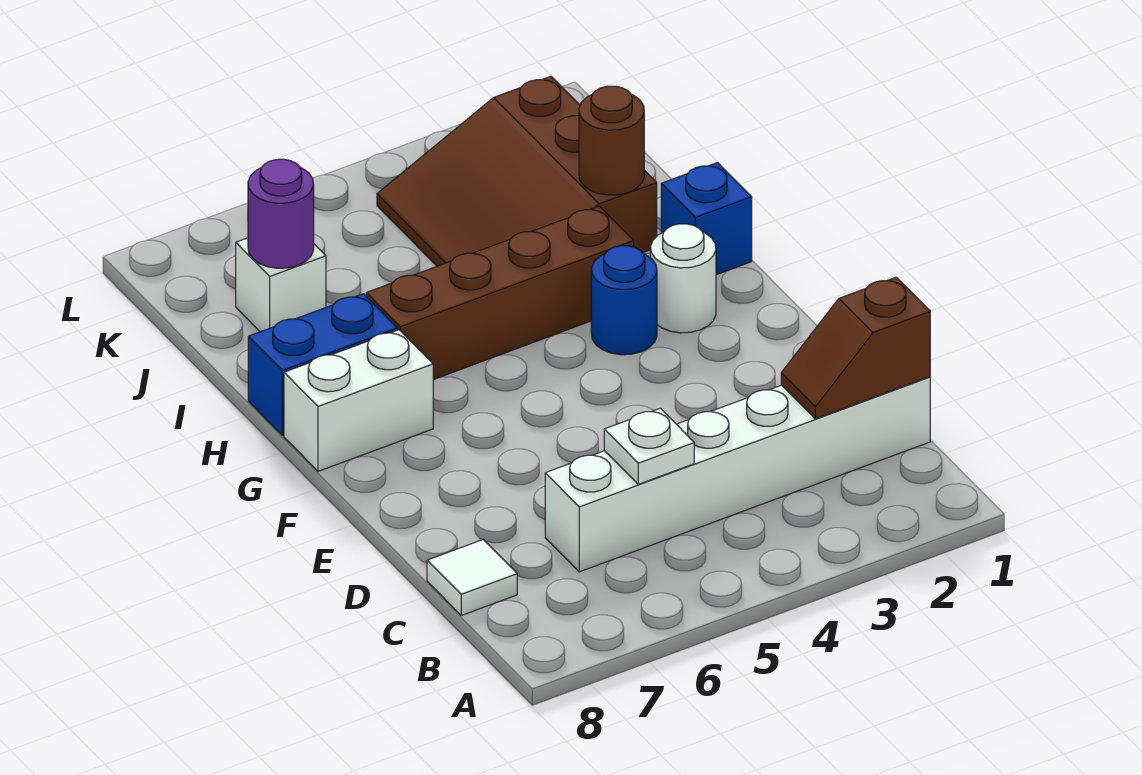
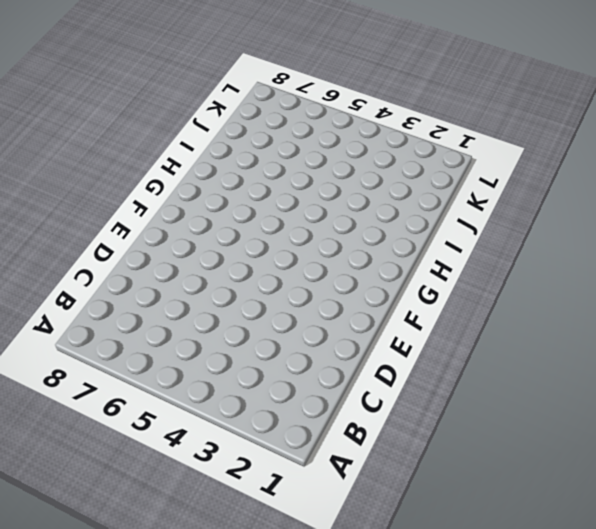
none -> white brick C1:C6 level 1
none -> white tile C8 level 1
none -> white round brick G2 level 1

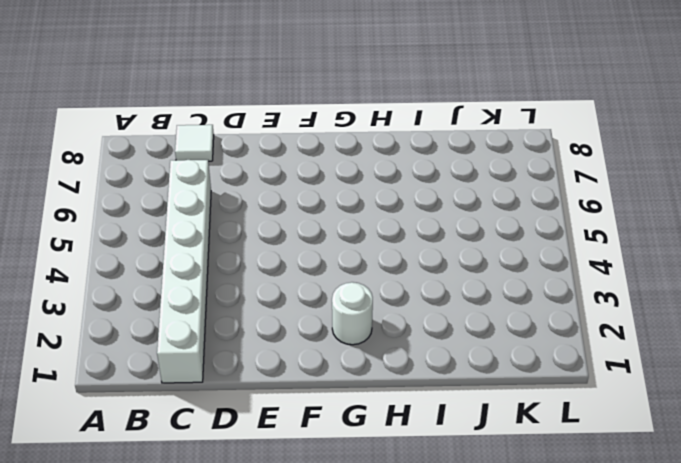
none -> blue round brick G3 level 1
none -> white brick G7:G8 level 1
none -> blue brick H1 level 1

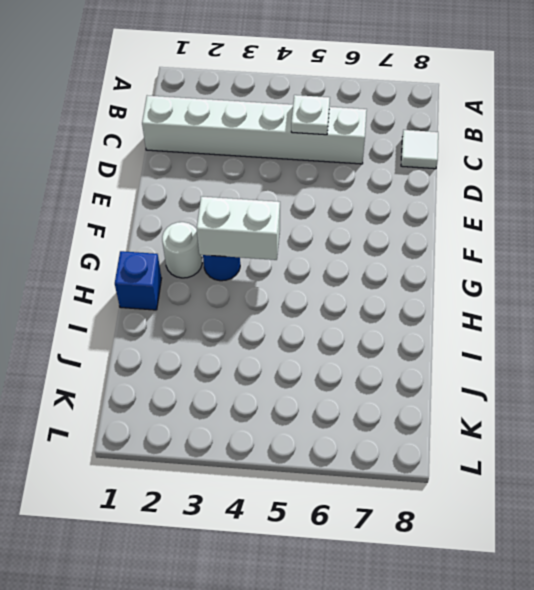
white brick G3:G4 level 2 -> white brick G7:G8 level 1
none -> brown brick H3:H6 level 1
none -> blue brick H7:H8 level 1
none -> brown slope I2:K4 level 1 top 2

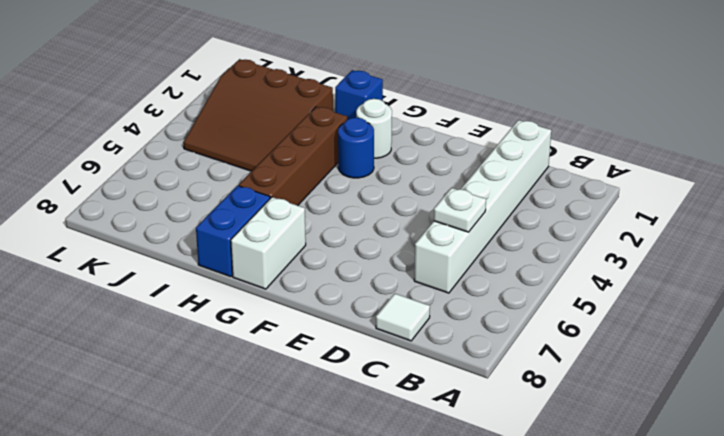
none -> white brick J7 level 1
none -> brown slope C1:C2 level 2 top 1
none -> brown round brick I2 level 2

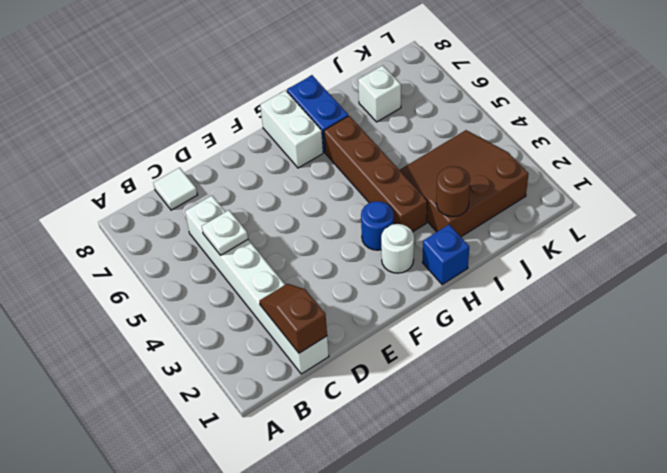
none -> purple round brick J7 level 2

